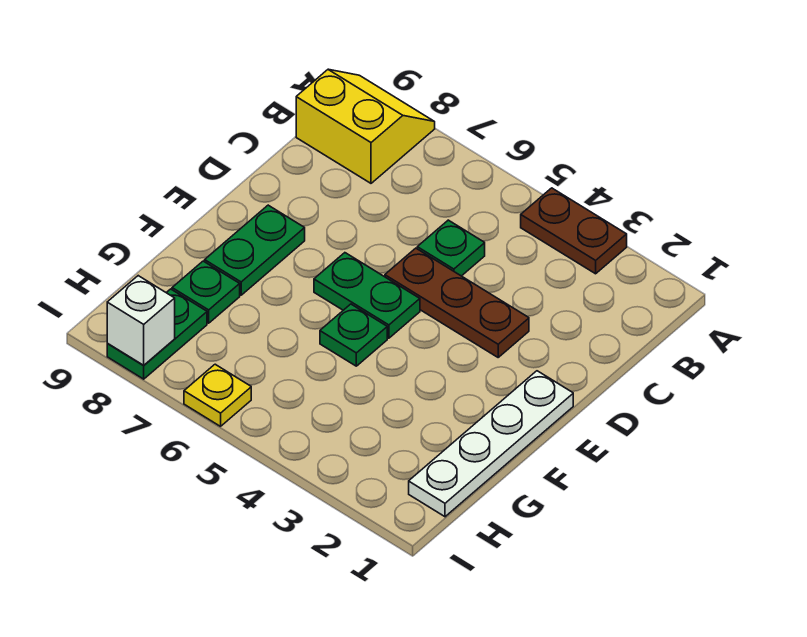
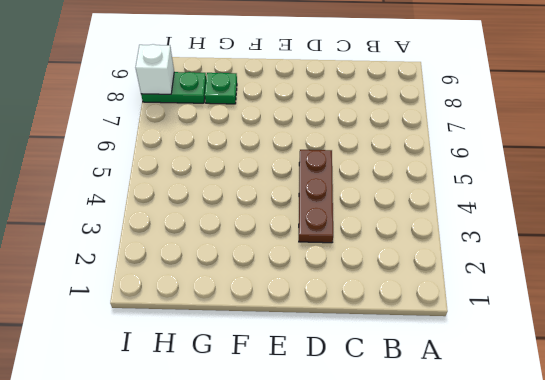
none -> brown plate A3:A4 level 1
none -> yellow slope A8:B9 level 1 top B
none -> green plate C5 level 1

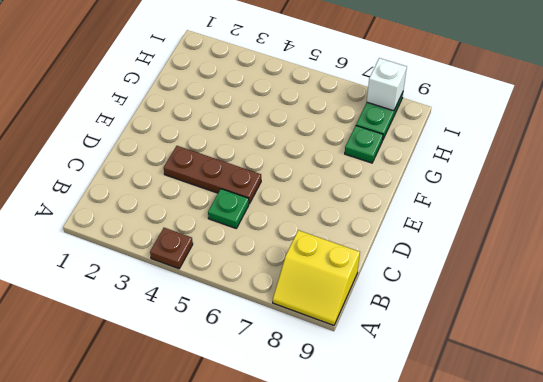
brown plate A4 level 1 -> brown plate A3:A4 level 1
none -> white plate E1:H1 level 1
none -> green plate E5:E6 level 1
none -> green plate E8:F8 level 1

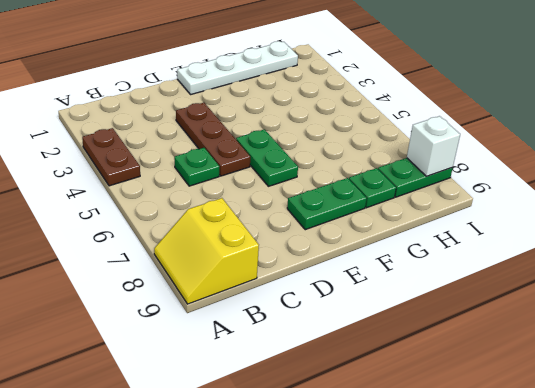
none -> green plate F5 level 1
none -> yellow plate I6 level 1

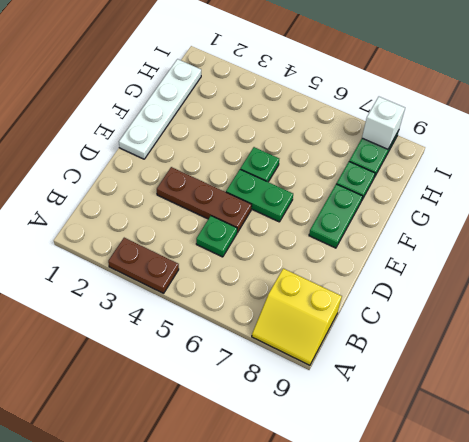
none -> yellow plate I6 level 1

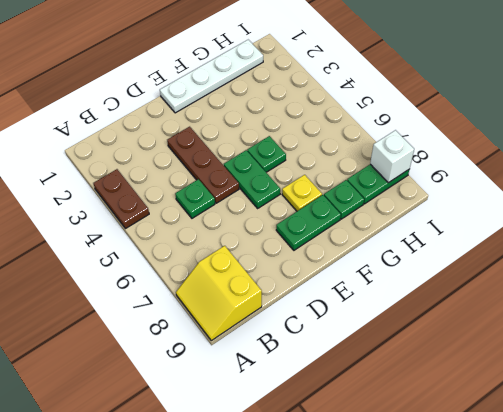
yellow plate F7 level 1 -> yellow plate I6 level 1

